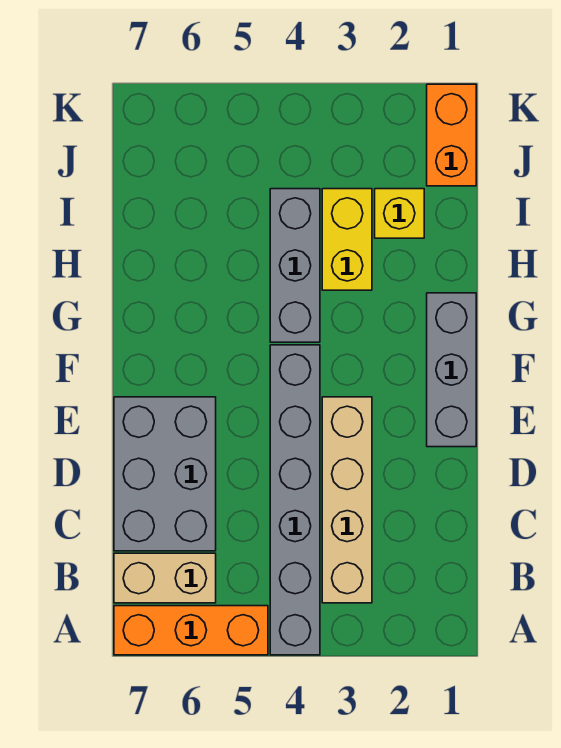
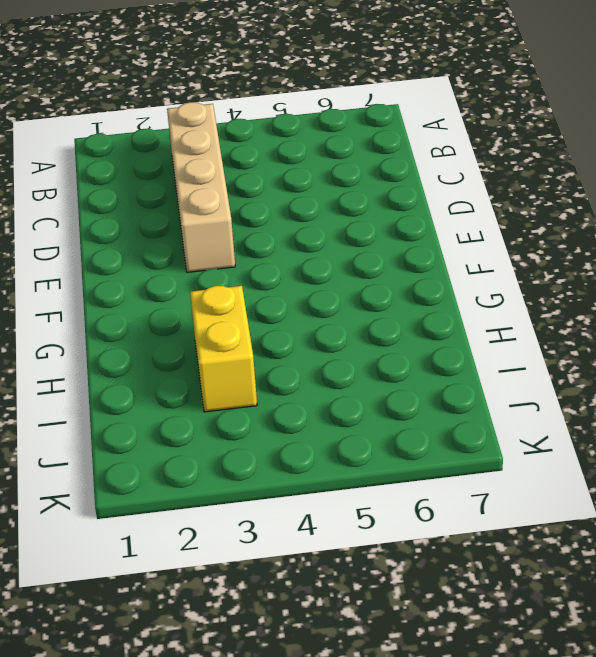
none -> grey brick A4:F4 level 1
none -> orange brick A5:A7 level 1

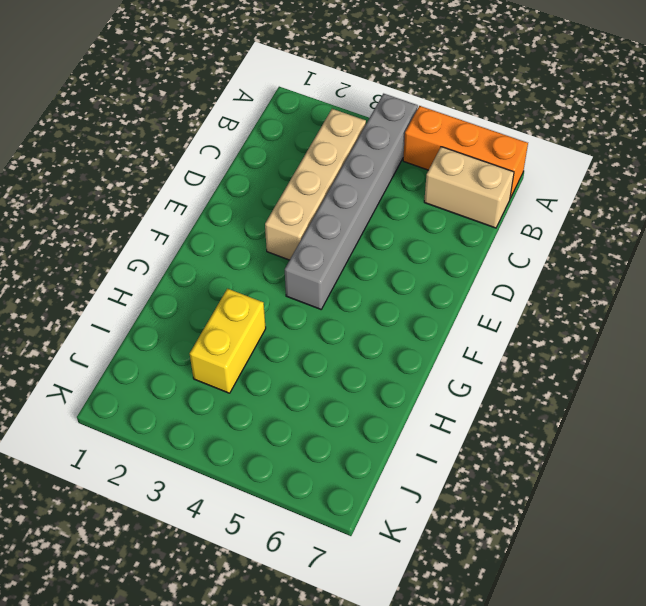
none -> grey brick C6:E7 level 1
none -> grey brick E1:G1 level 1

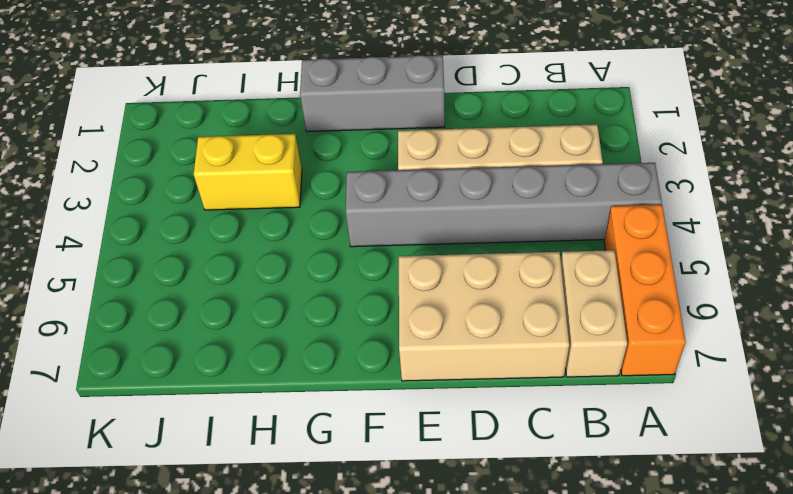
tan brick C6:E7 level 1 -> grey brick C6:E7 level 1
none -> grey brick G4:I4 level 1
none -> yellow brick I2 level 1

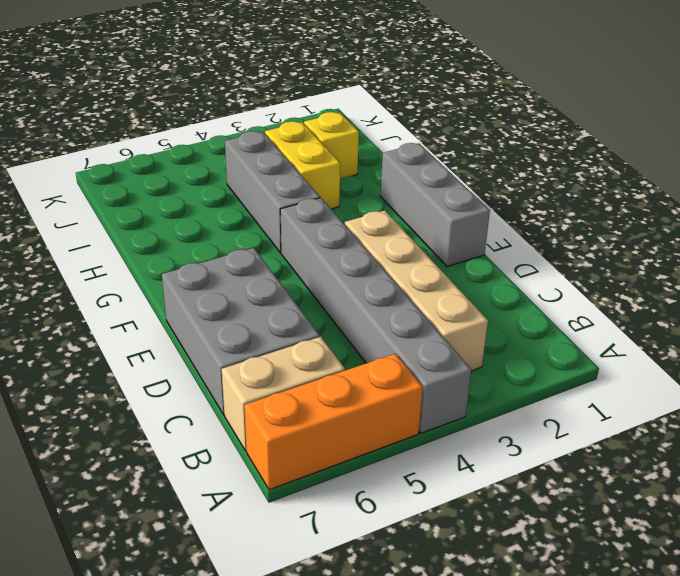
none -> orange brick J1:K1 level 1

